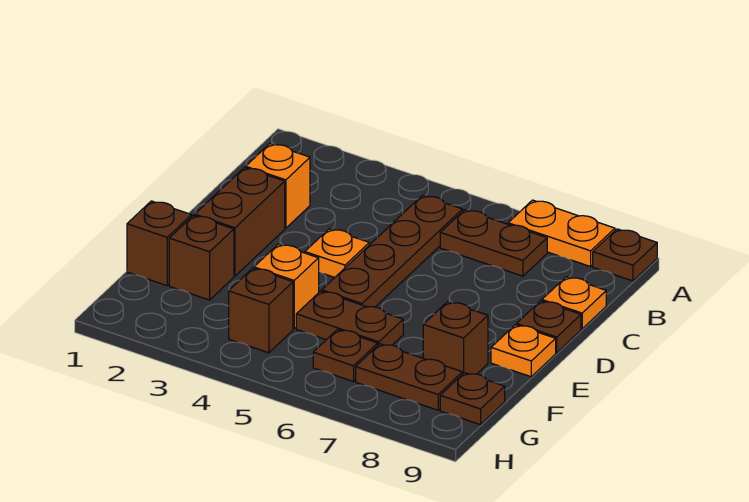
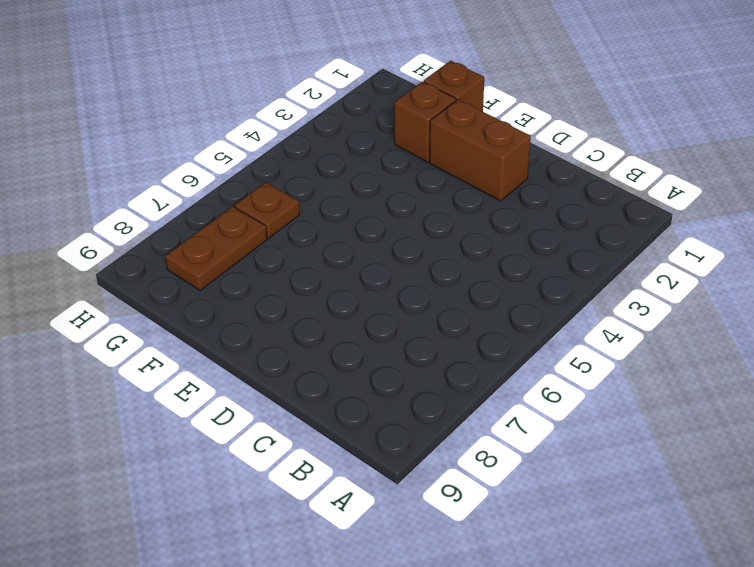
none -> orange plate A7:A8 level 1
none -> brown plate A9 level 1
none -> brown plate B5:E5 level 1

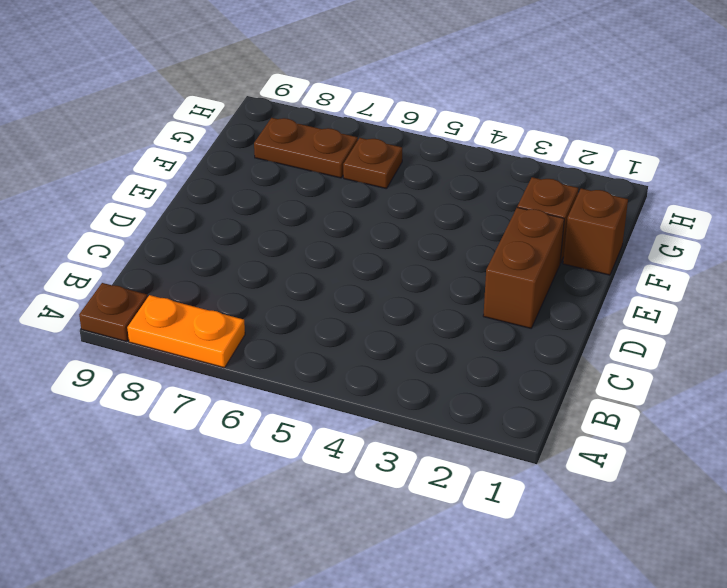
none -> brown plate B5:E5 level 1
none -> brown plate B6:B7 level 1
none -> orange brick C2 level 1

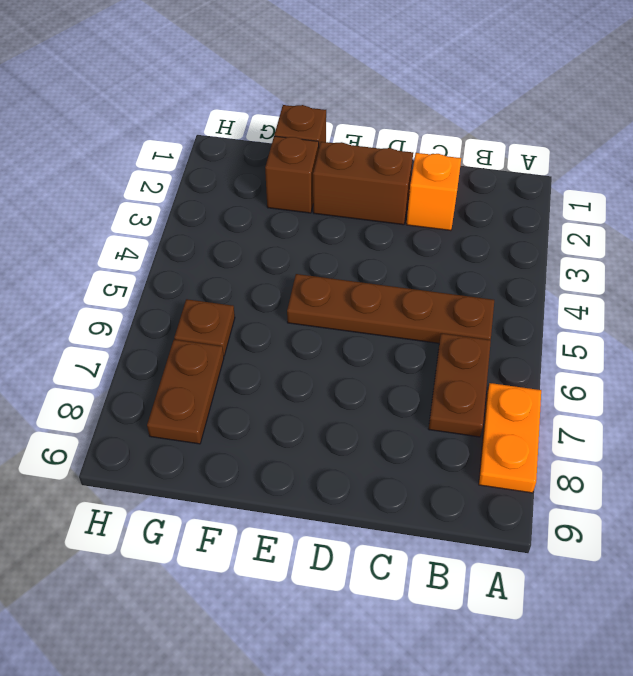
none -> brown plate A9 level 1
none -> orange plate C9 level 1
none -> orange plate D4 level 1

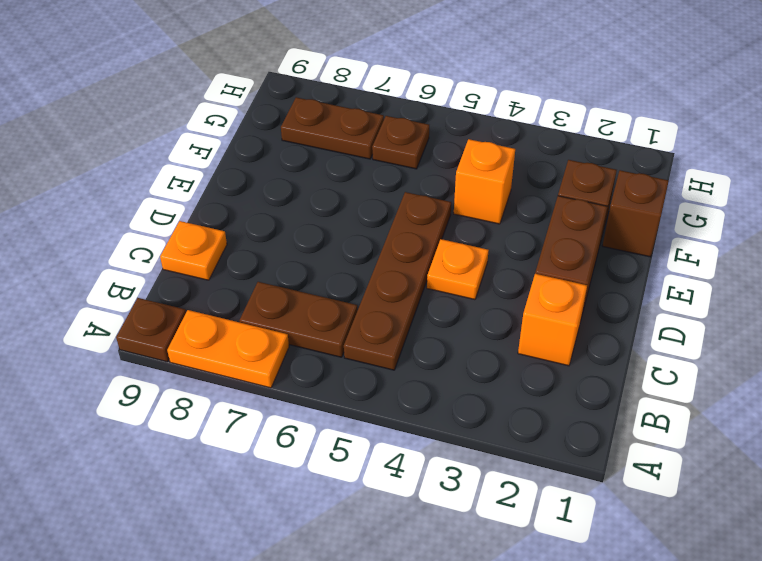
none -> brown plate D9 level 1
none -> orange plate E9 level 1
none -> brown plate F5:F6 level 1

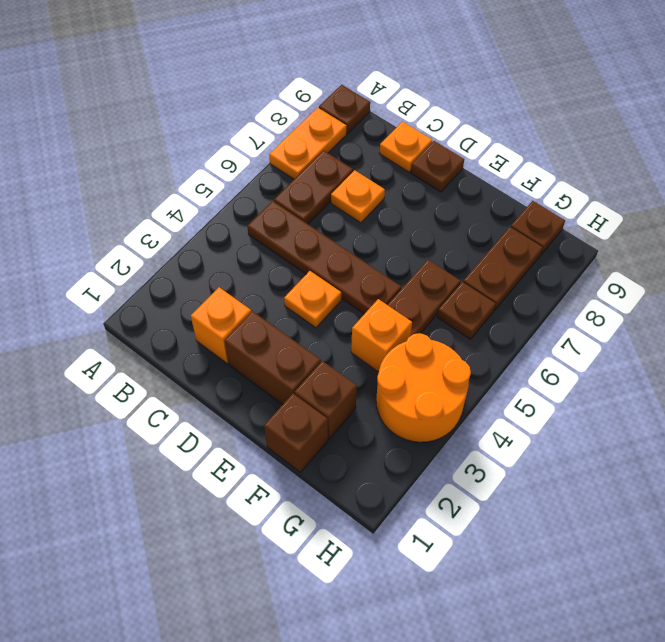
orange plate C7 level 1 -> orange plate E9 level 1
orange round brick G3:H4 level 1 -> brown brick G4 level 1
none -> brown brick F8 level 1

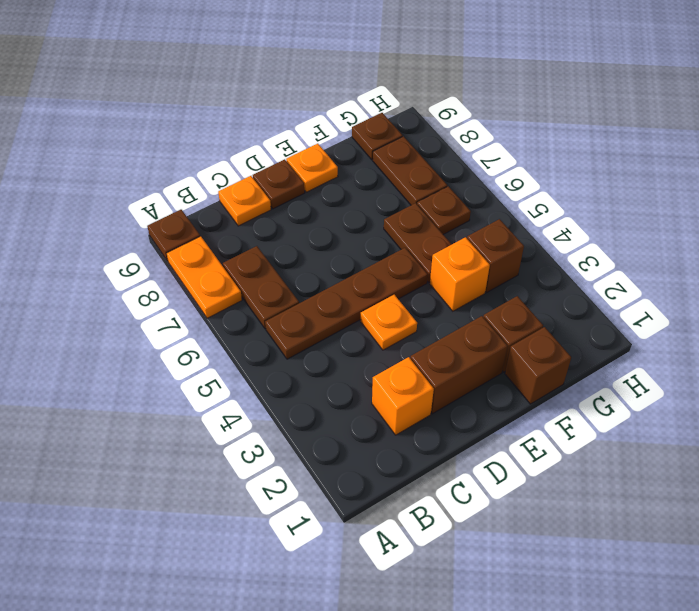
none -> brown brick F8 level 1

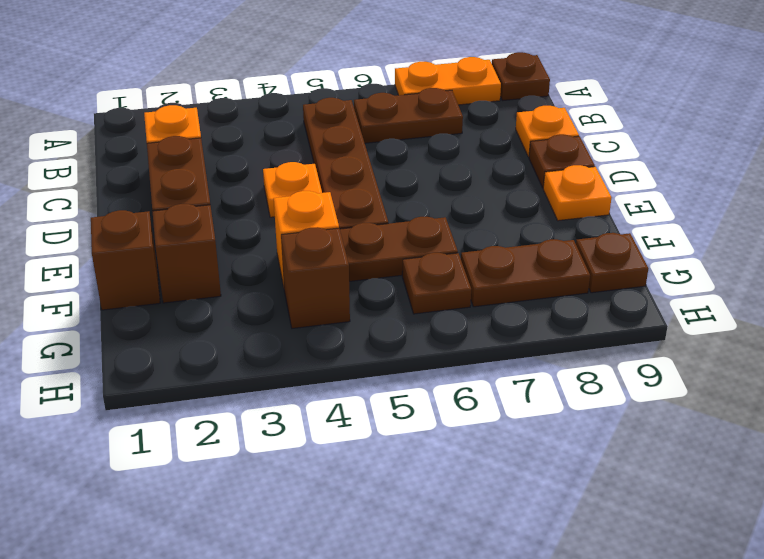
none -> brown brick F8 level 1

